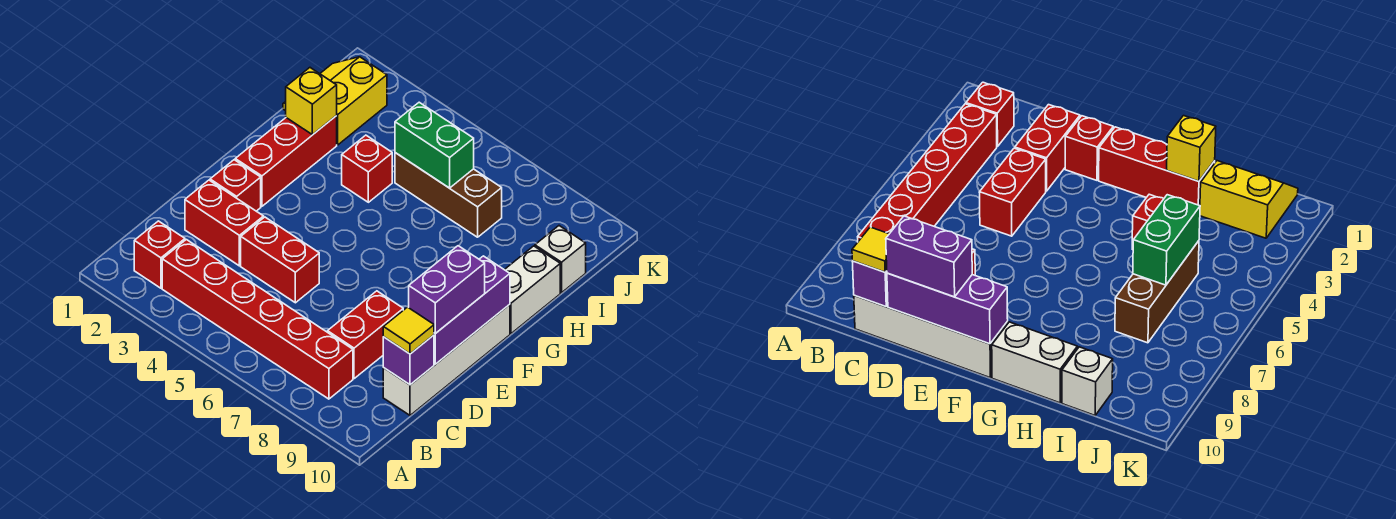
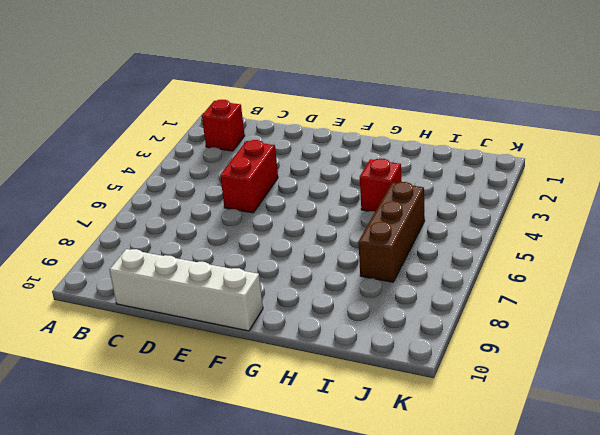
none -> red brick B3:B8 level 1
none -> red brick C8:D8 level 1
none -> red brick D2:D3 level 1

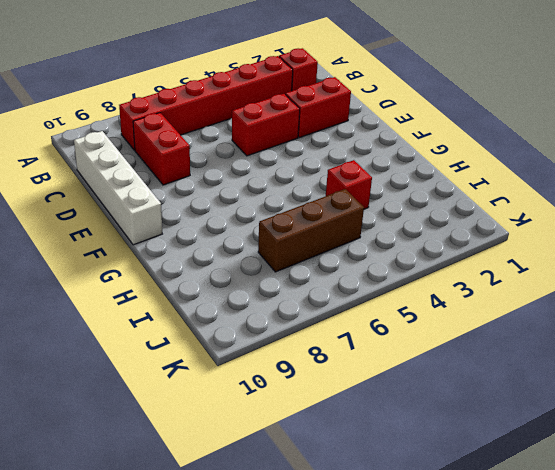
none -> red brick E2 level 1
none -> red brick F2:H2 level 1
none -> white brick G10:H10 level 1

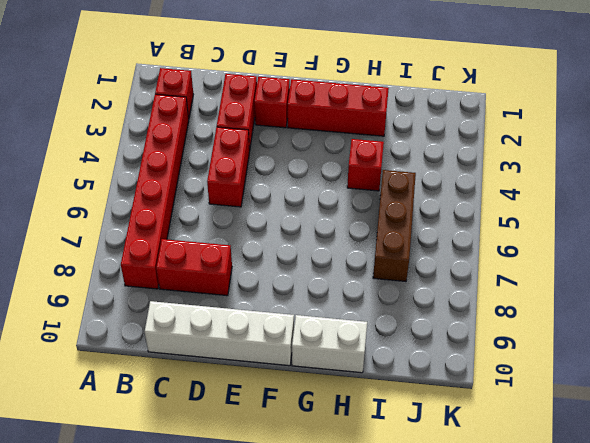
none -> yellow slope I1:J2 level 1 top 2
none -> white brick I10 level 1
none -> purple brick C10 level 2

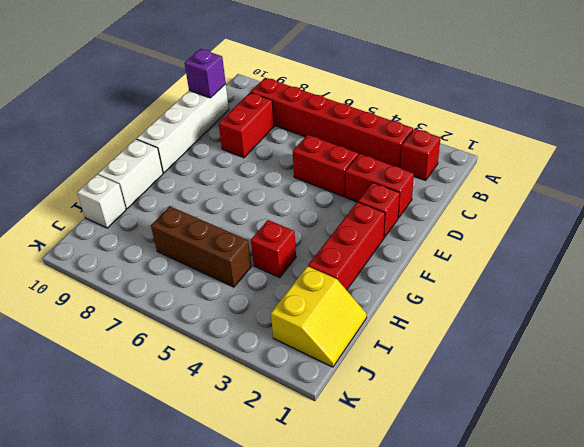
none -> purple brick D10:F10 level 2
none -> yellow brick H2 level 2
none -> green brick I5:I6 level 2

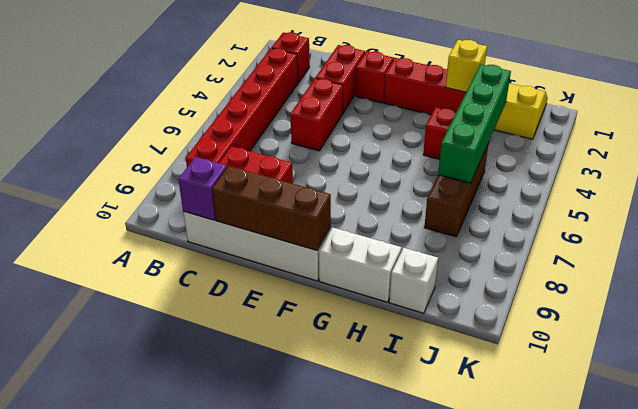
brown brick D10:F10 level 2 -> purple brick D10:F10 level 2
green brick I3:I6 level 2 -> green brick I5:I6 level 2
none -> yellow tile C10 level 3
none -> purple brick D10:E10 level 3

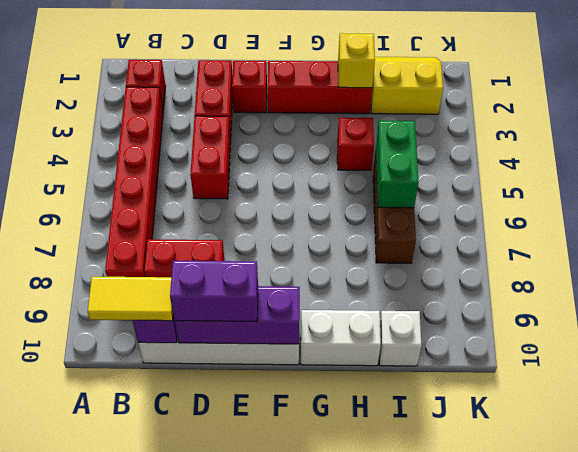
yellow tile B10:C10 level 3 -> yellow tile C10 level 3

